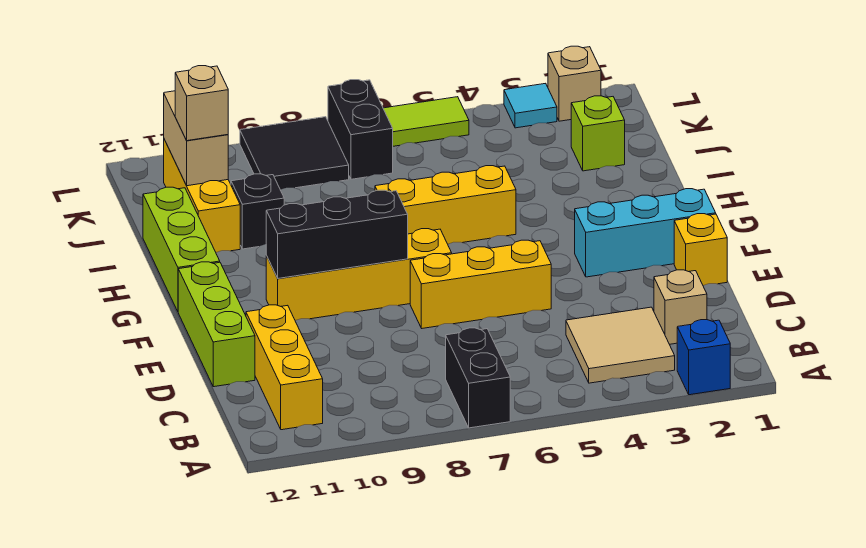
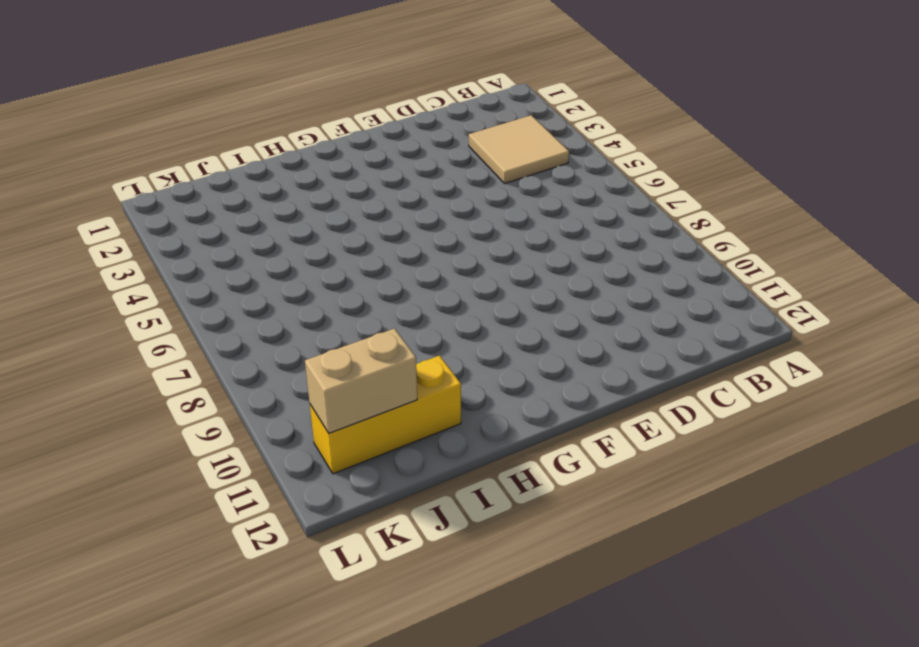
none -> blue brick A2 level 1
none -> black brick A7:B7 level 1
none -> yellow brick B11:D11 level 1

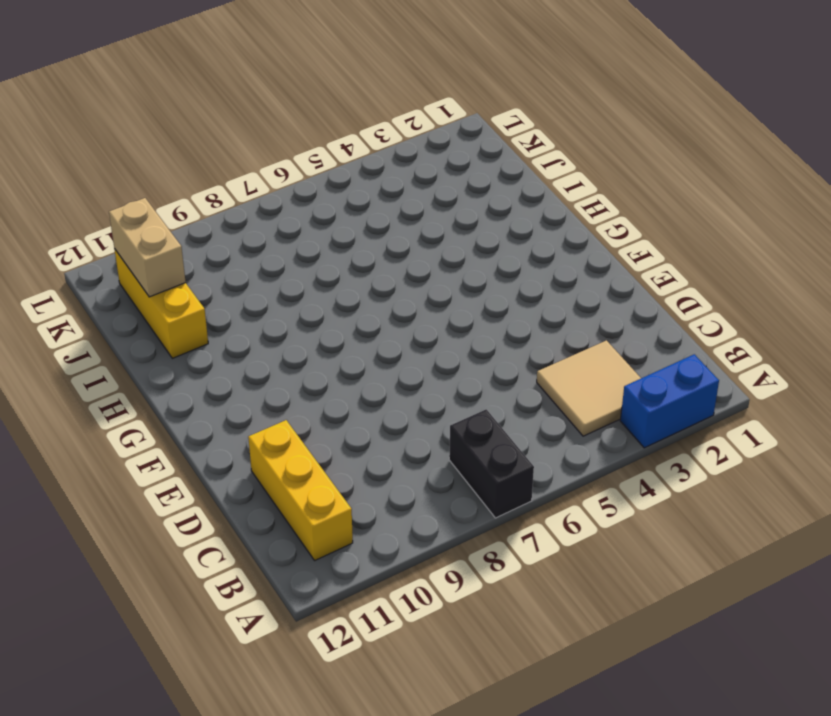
blue brick A2:A3 level 1 -> blue brick A2 level 1
none -> tan brick C2 level 1
none -> lime brick D12:F12 level 1
none -> yellow brick E1 level 1

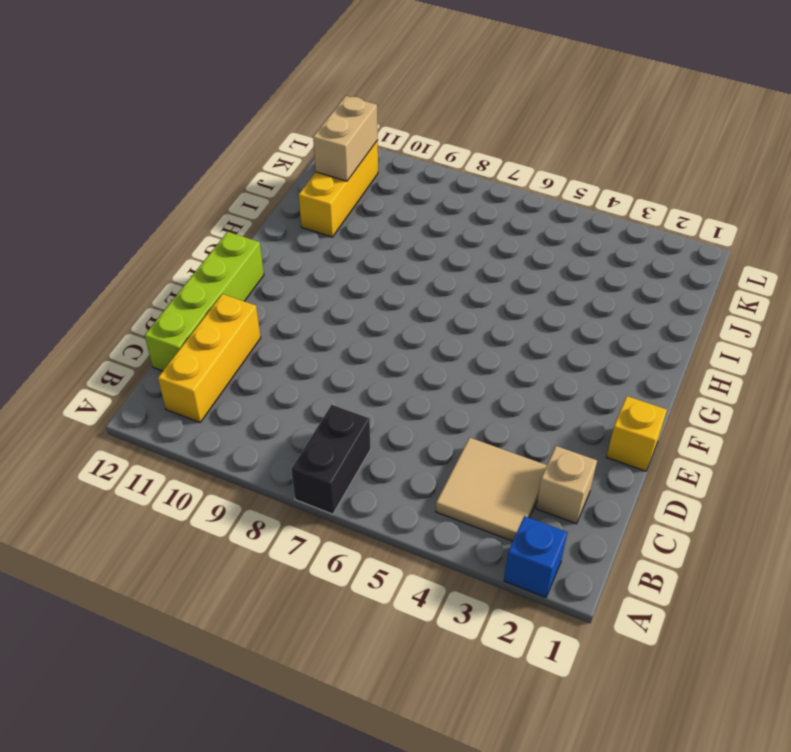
lime brick C12:F12 level 1 -> lime brick D12:F12 level 1
none -> yellow brick E5:E7 level 1
none -> cyan brick F1:F3 level 1
none -> yellow brick F7:F10 level 1

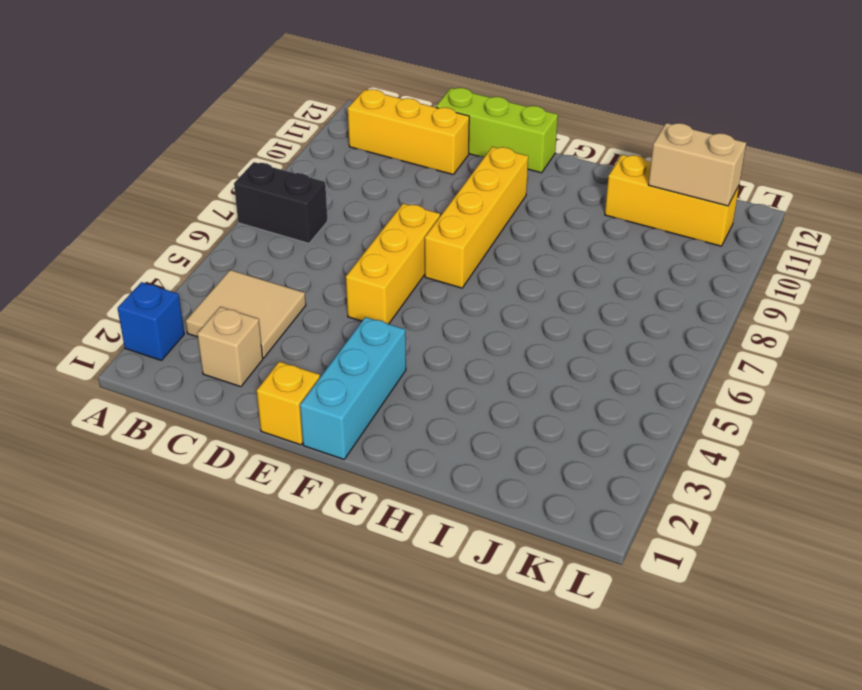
none -> lime brick G12:I12 level 1
none -> yellow brick H5:H7 level 1
none -> black brick I10 level 1

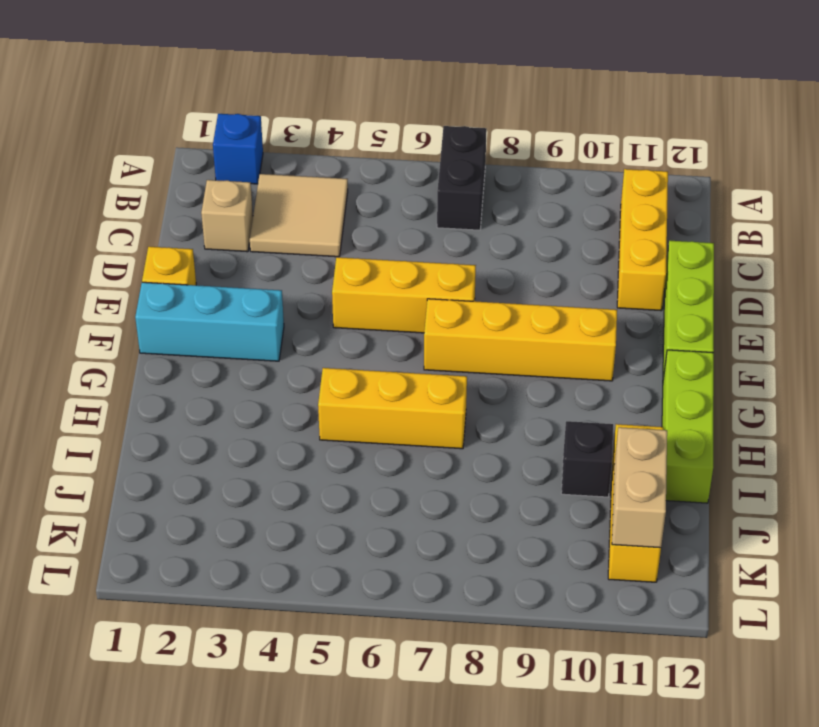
none -> lime brick J2 level 1
none -> black brick K7:L7 level 1
none -> black tile K8:L9 level 1

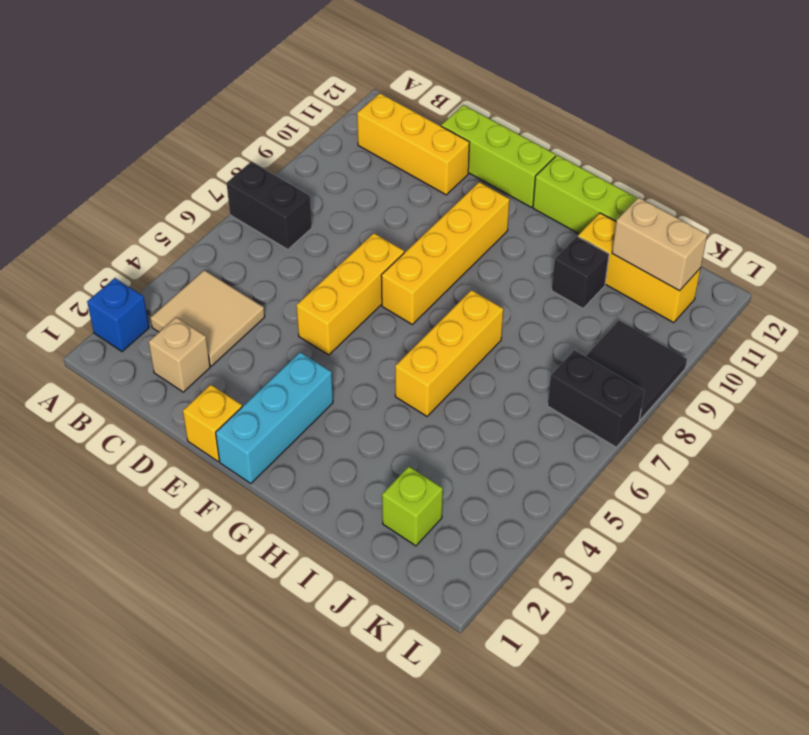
none -> tan brick L2 level 1
none -> cyan tile L3 level 1
none -> lime tile L5:L6 level 1

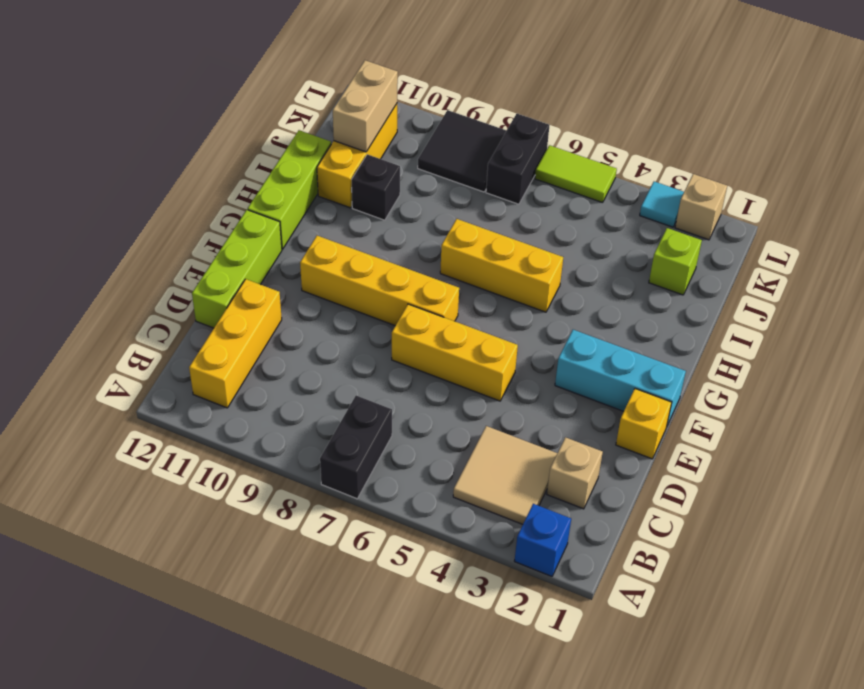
none -> black brick F8:F10 level 2
none -> tan brick J11 level 3

